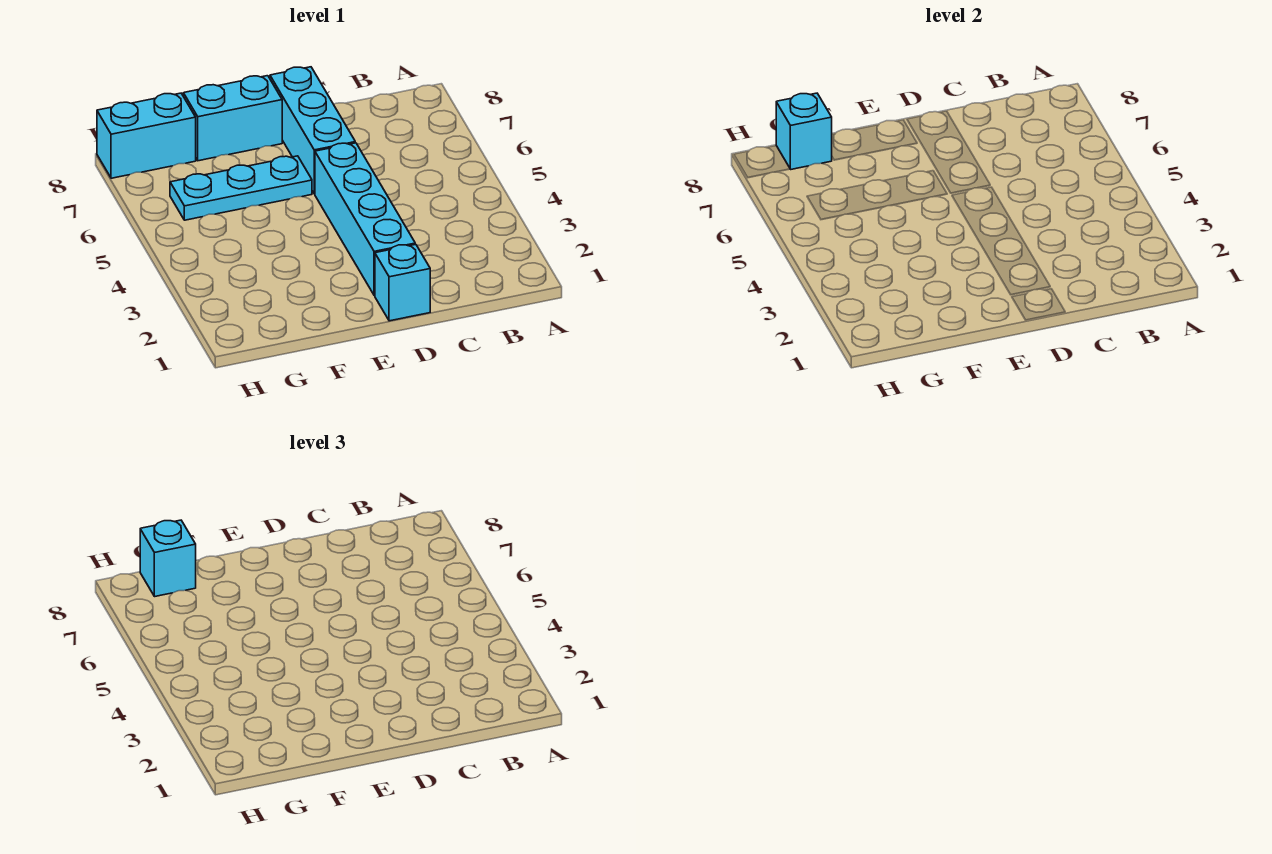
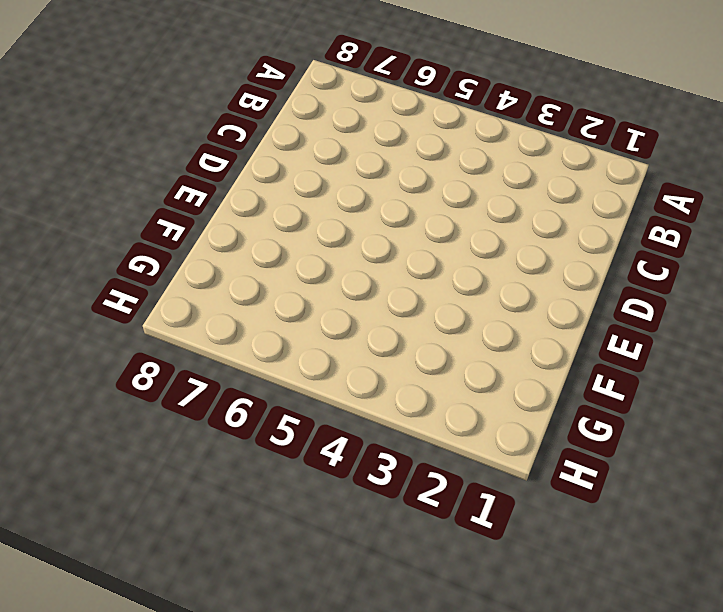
none -> cyan brick D1 level 1
none -> cyan brick D2:D5 level 1

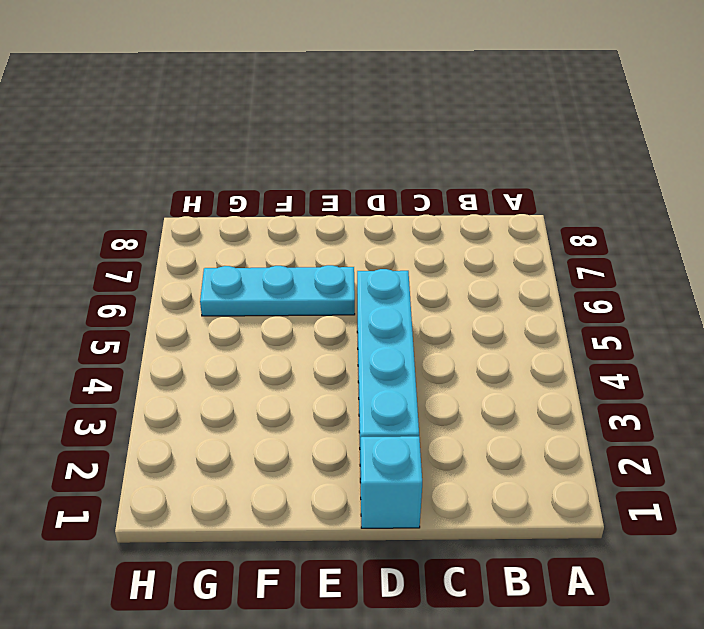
none -> cyan brick D6:D8 level 1
none -> cyan brick E8:F8 level 1

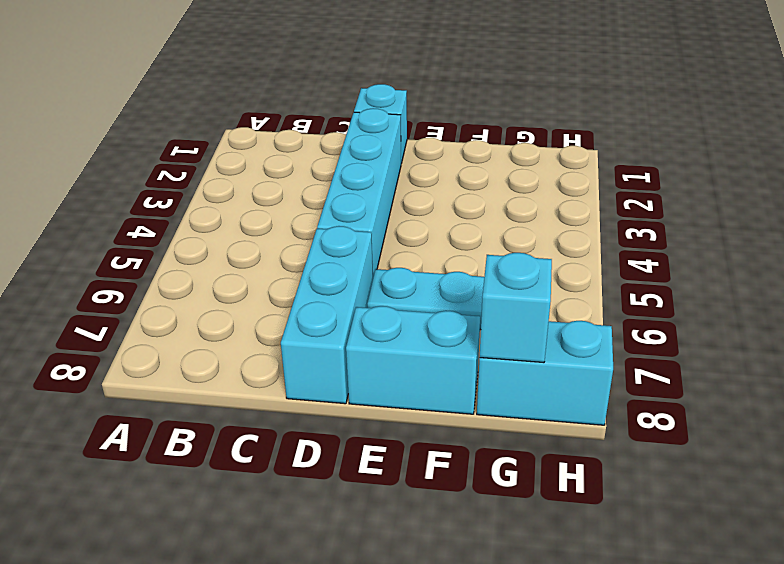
none -> cyan brick G8 level 3

